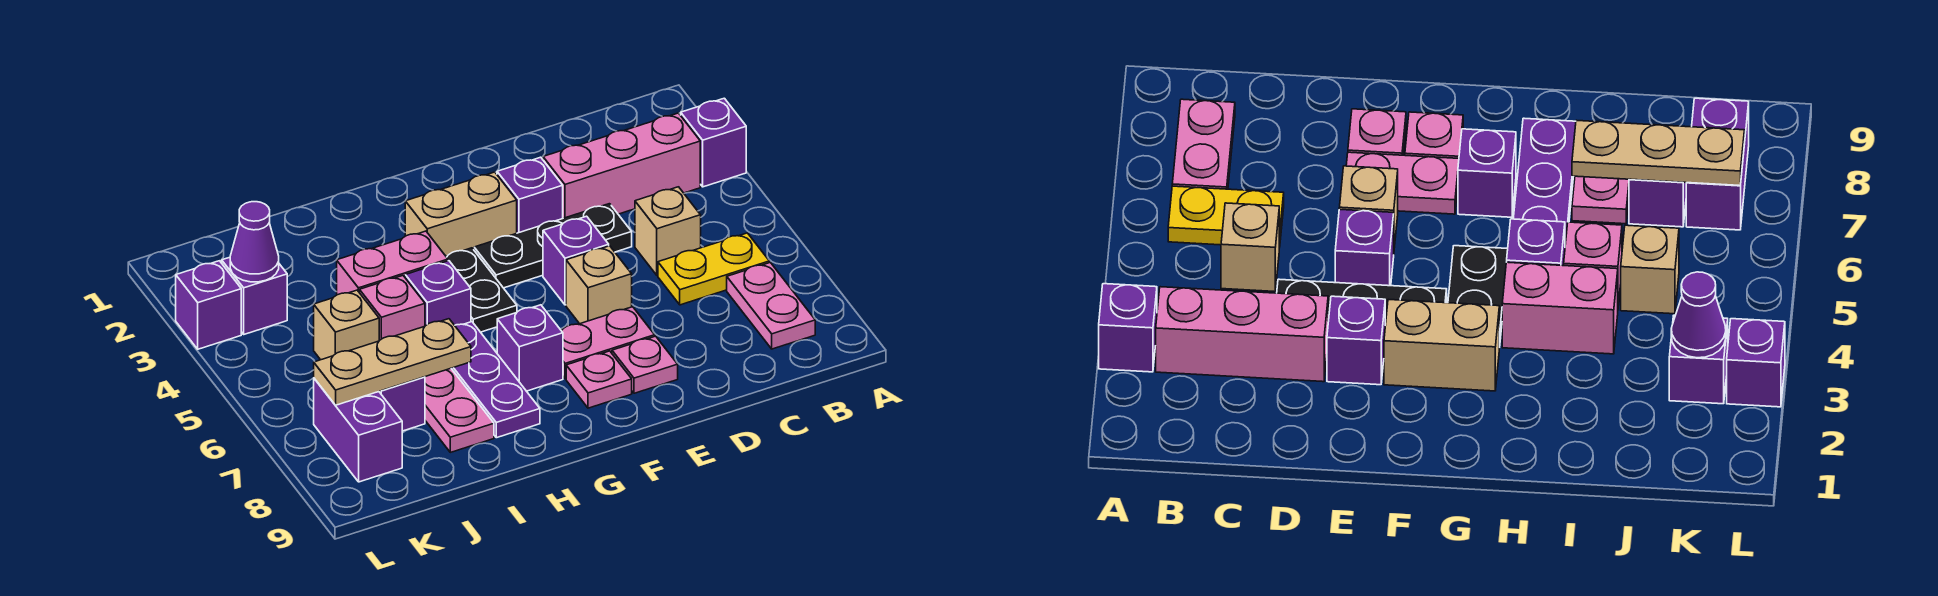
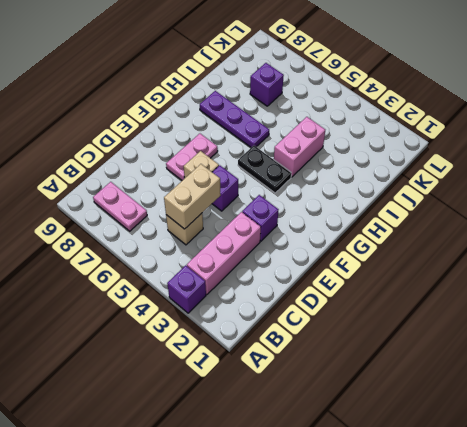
tan brick C5:D5 level 2 -> tan brick F3:G3 level 1
none -> yellow plate B6:C6 level 1
none -> black plate D4:F4 level 1
none -> pink plate E8 level 1

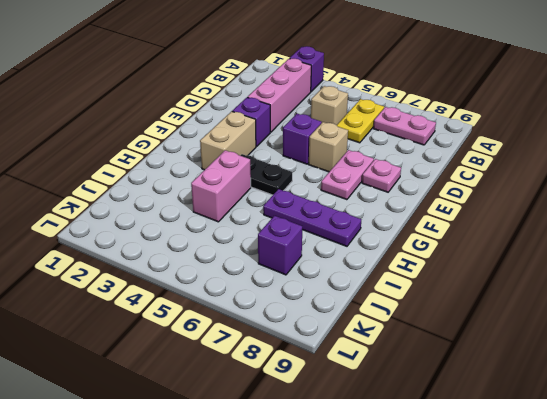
none -> black plate D4:F4 level 1
none -> pink plate F8 level 1
none -> purple brick G7 level 1

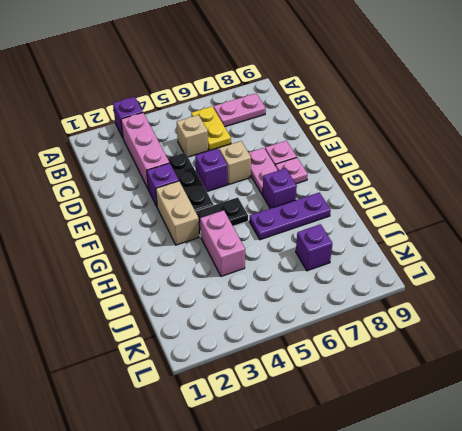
none -> purple brick H5 level 1
none -> pink brick I5 level 1
none -> pink plate I7:I8 level 1

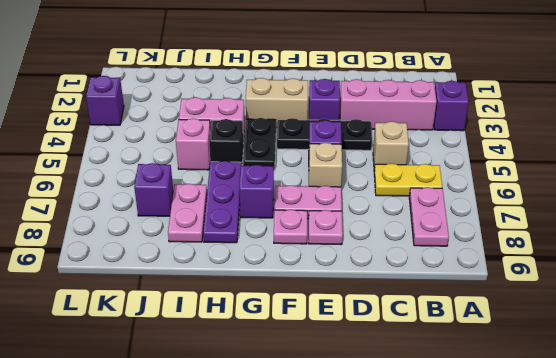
black brick H5 level 1 -> purple brick H5 level 1
none -> tan brick J5 level 1
none -> purple brick K3 level 1
none -> purple brick K7:K8 level 1

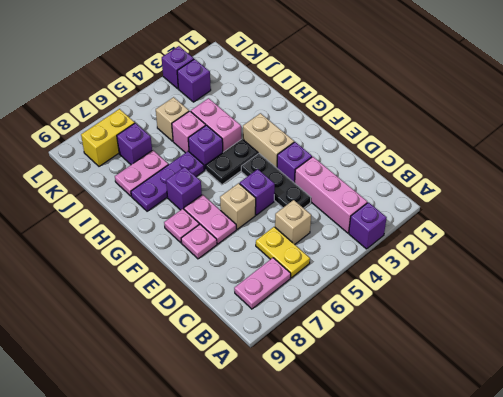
yellow brick K7:K8 level 1 -> purple brick K7:K8 level 1
none -> tan plate I7:K7 level 2
none -> purple cone K3 level 2

